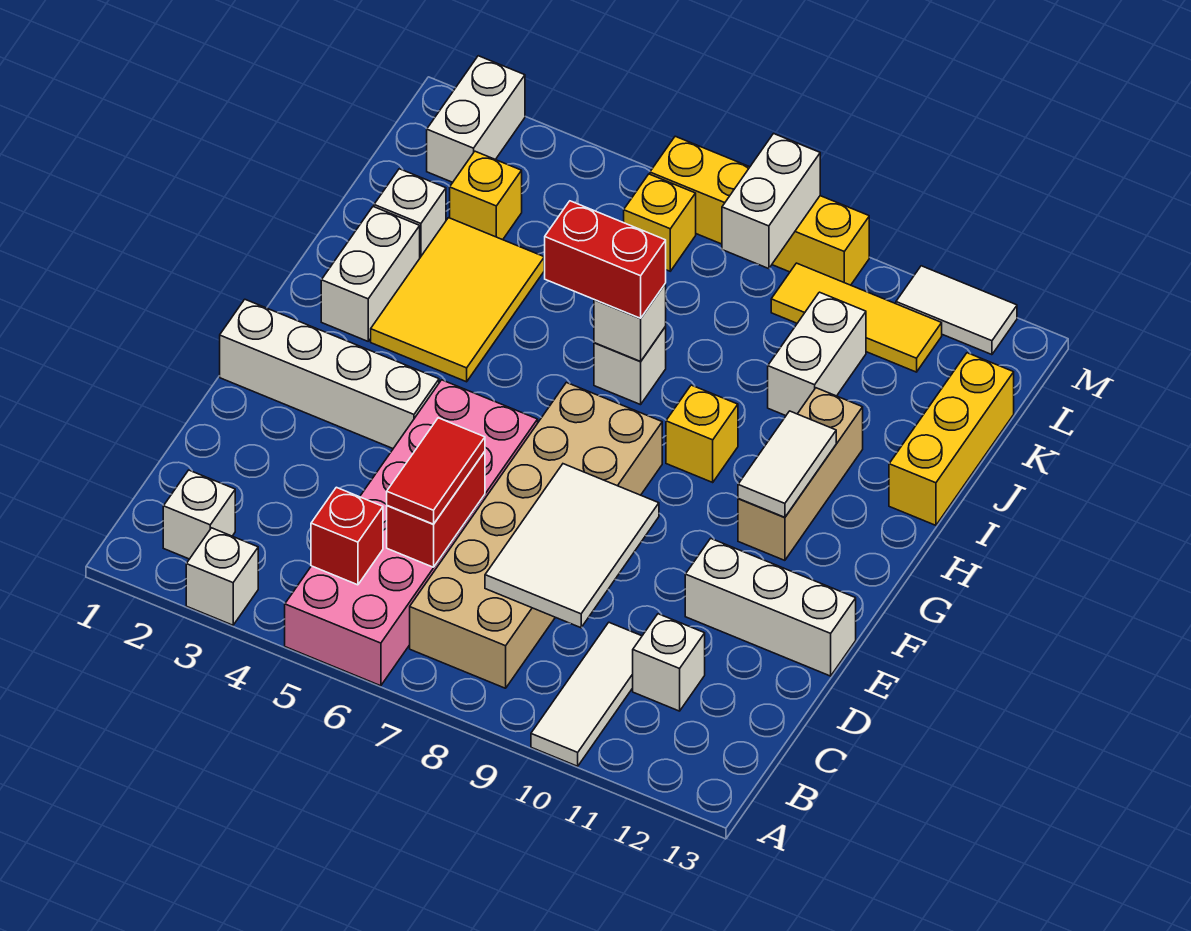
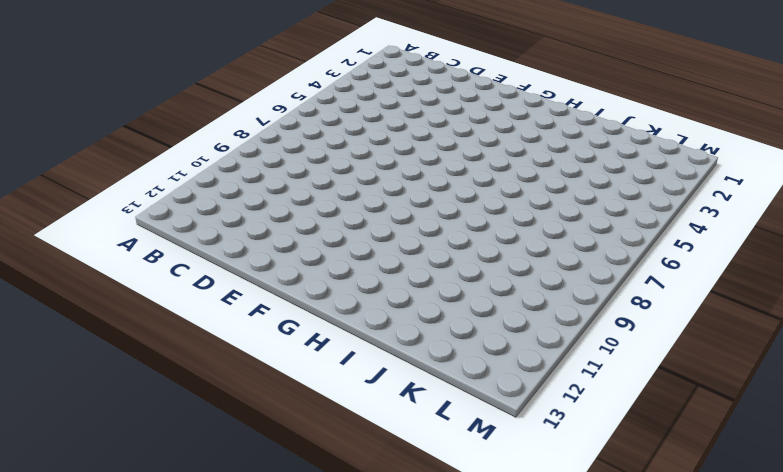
none -> white brick A3 level 1
none -> pink brick A5:F6 level 1
none -> white tile A10:C10 level 1
none -> white brick B2 level 1

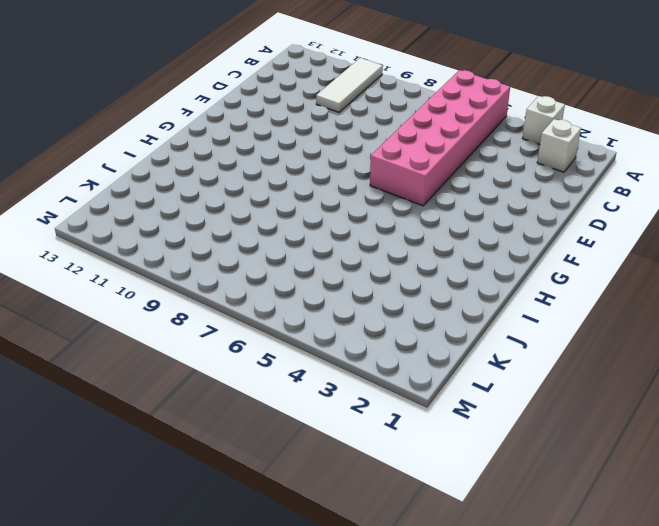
none -> tan brick B7:G8 level 1
none -> white brick C11 level 1
none -> white brick E11:E13 level 1
none -> white brick F1:F4 level 1

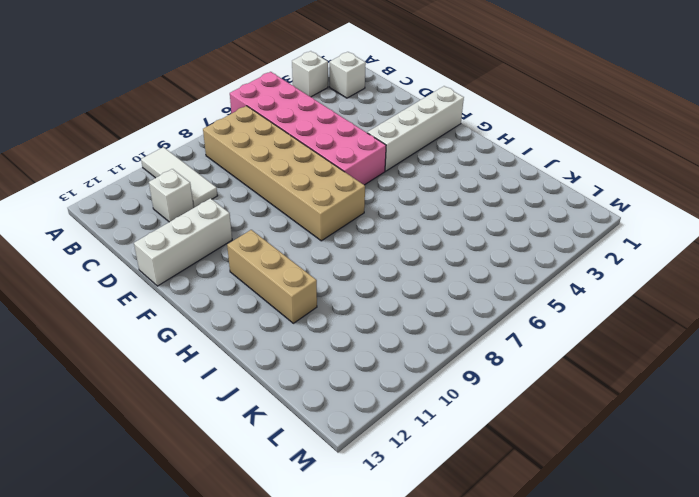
none -> white brick H2:I2 level 1
none -> yellow tile H3:J4 level 1
none -> yellow brick H9 level 1
none -> white brick I7 level 1

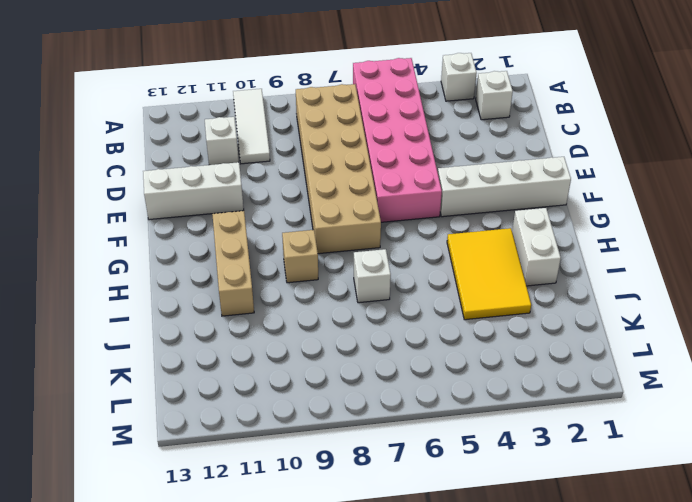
tan brick H9 level 1 -> yellow brick H9 level 1
none -> yellow brick I13:K13 level 1
none -> white brick J2 level 1
none -> white brick J10:K10 level 1
none -> yellow brick K3 level 1

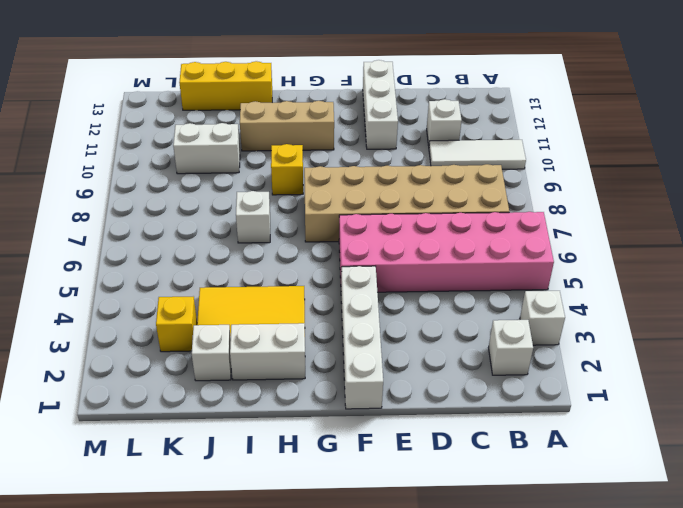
none -> white brick L2:M2 level 1
none -> yellow brick L6 level 1
none -> yellow tile L9:L11 level 1
none -> yellow brick M6:M9 level 1

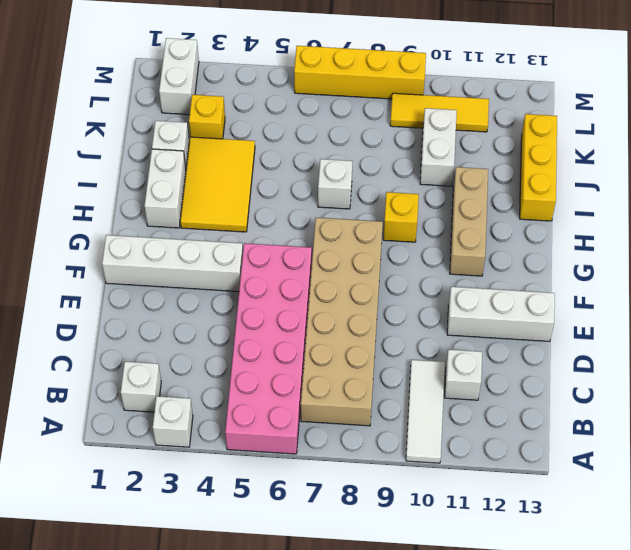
none -> yellow brick L6 level 1
none -> white tile M11:M12 level 1
none -> red brick B5 level 2
none -> red brick C6:D6 level 2

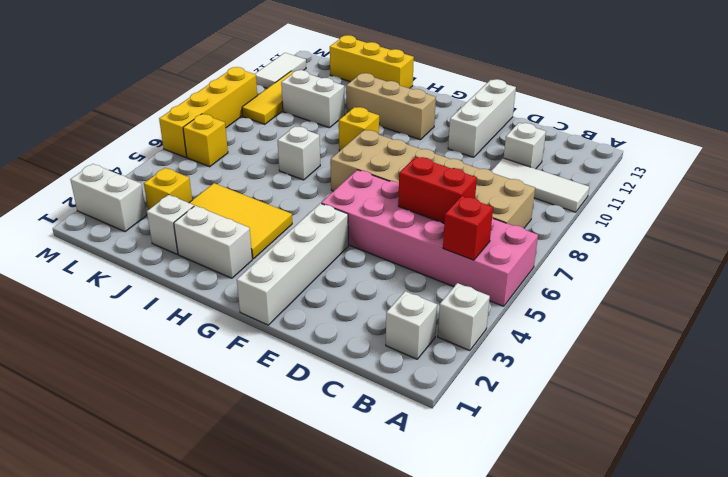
none -> white tile C8:E9 level 2
none -> white tile G11:H11 level 2
none -> white brick I7 level 2
none -> white brick L8:M8 level 2

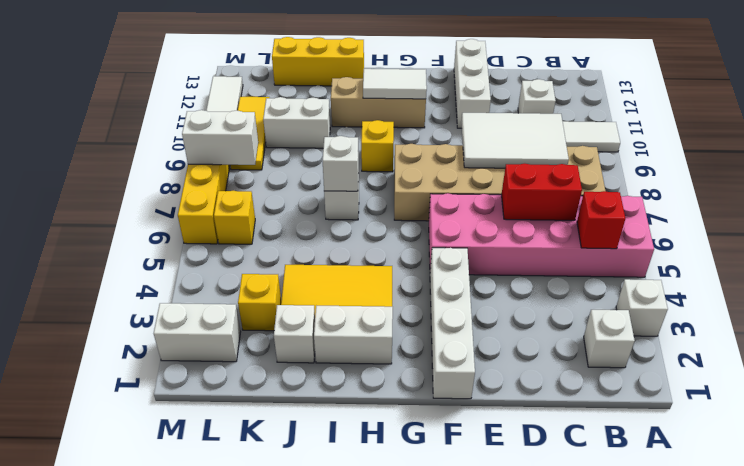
none -> red tile C6:D6 level 3
none -> red brick I6:I7 level 3

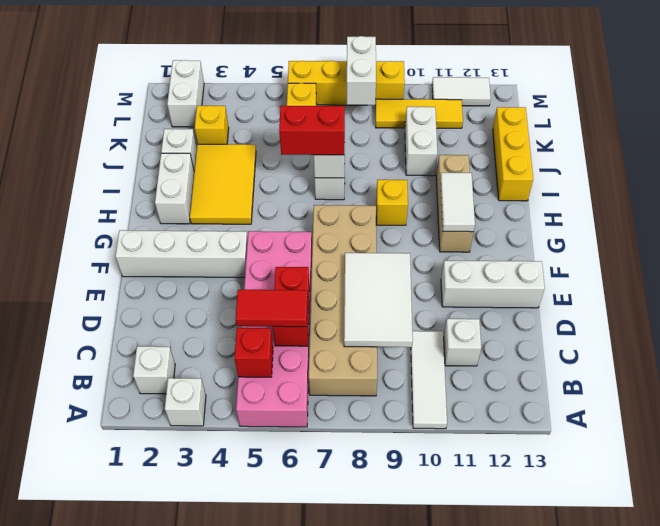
red tile C5:C6 level 3 -> red tile C6:D6 level 3

